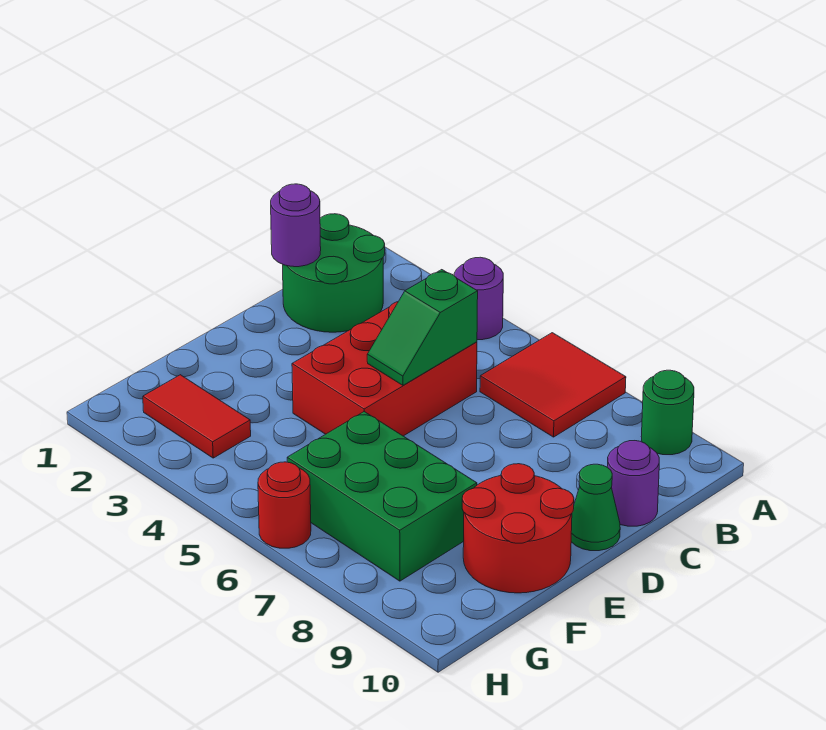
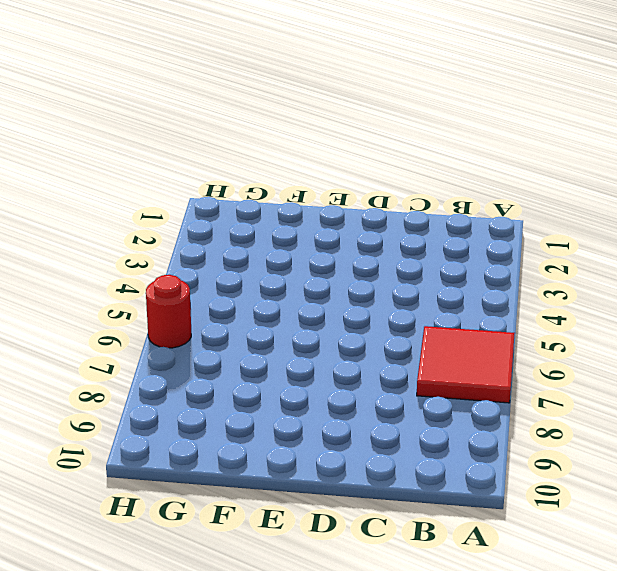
none -> purple round brick A4 level 1
none -> green round brick A9 level 1
none -> green round brick B1:C2 level 1

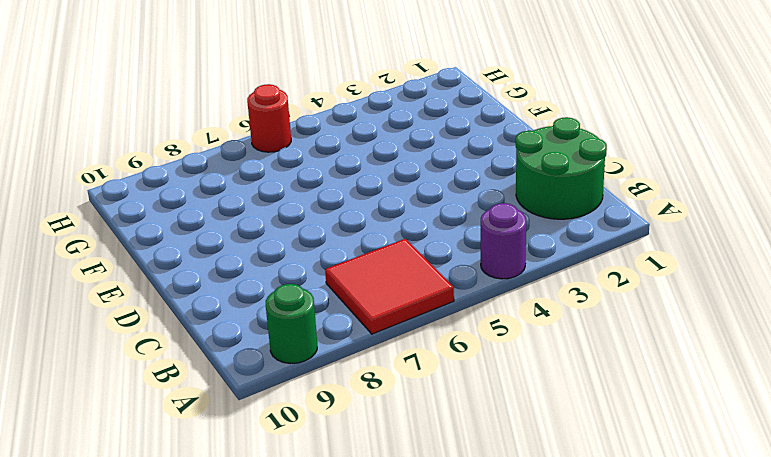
none -> red brick C4:E5 level 1
none -> purple round brick C10 level 1
none -> green cone D10 level 1

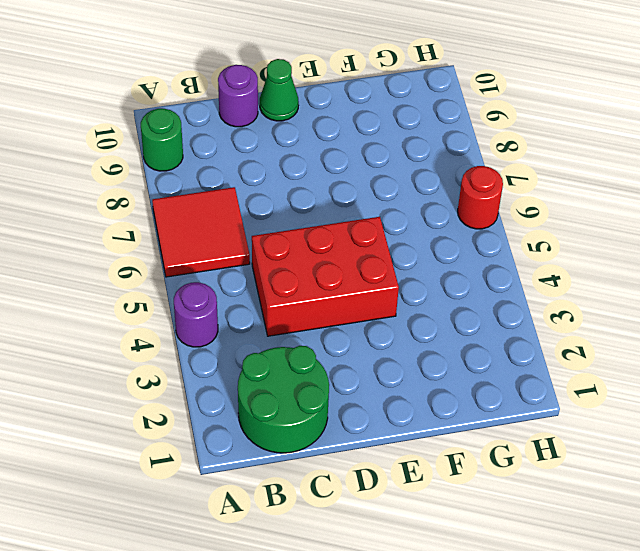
none -> red round brick E9:F10 level 1
none -> green brick F6:G8 level 1
none -> red tile G2:G3 level 1

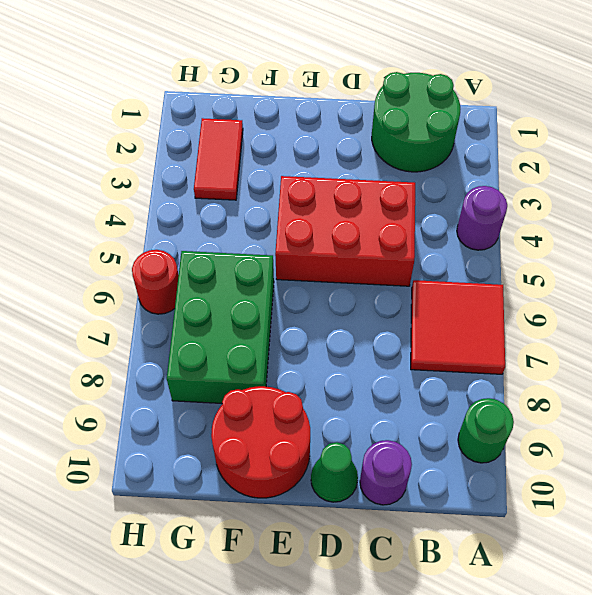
none -> purple round brick C1 level 2
none -> green slope C5:D5 level 2 top C

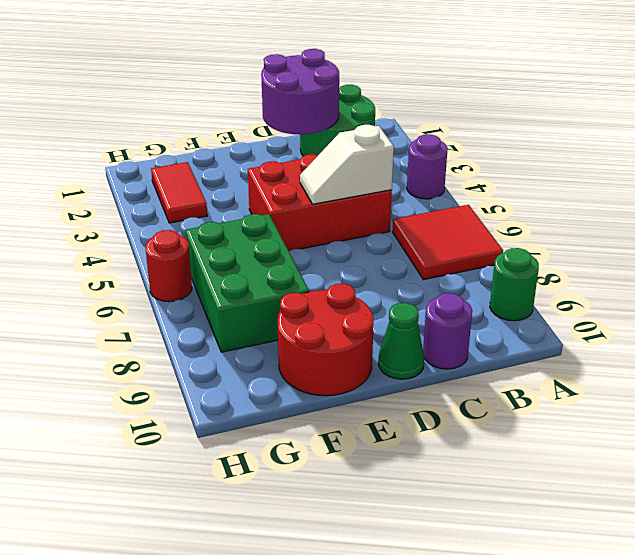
purple round brick C1:D2 level 2 -> purple round brick C1 level 2
white slope C5:D5 level 2 top C -> green slope C5:D5 level 2 top C

